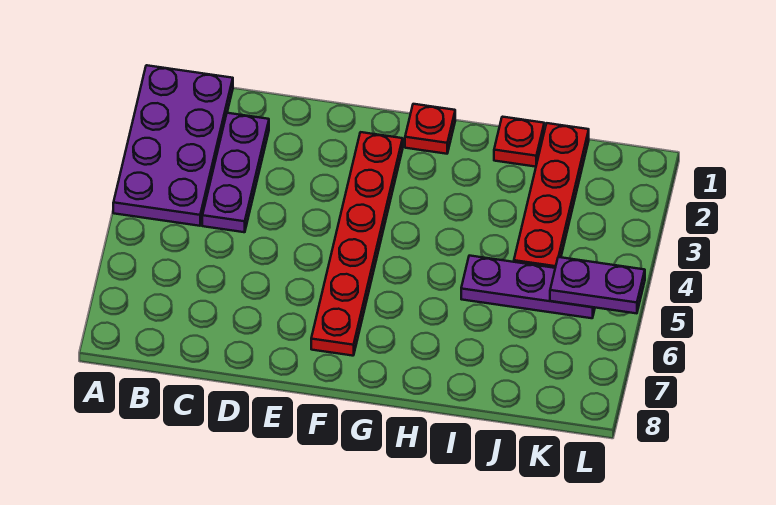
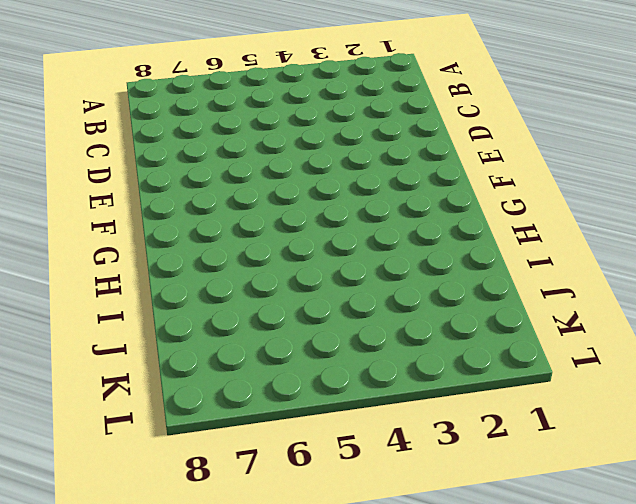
none -> purple plate A1:B4 level 1
none -> purple plate C2:C4 level 1

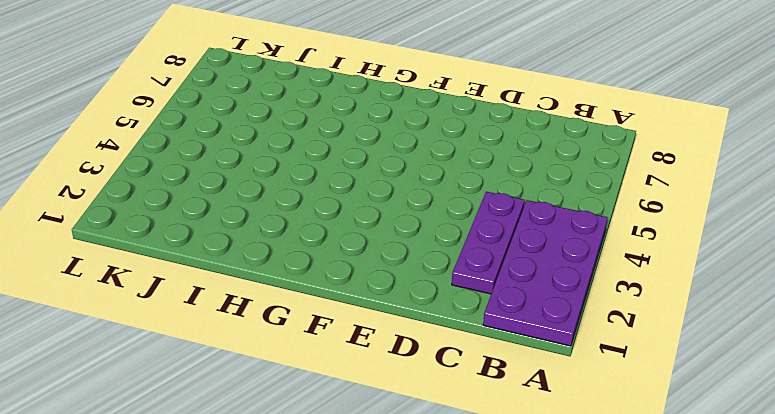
none -> red plate F2:F7 level 1
none -> red plate G1 level 1

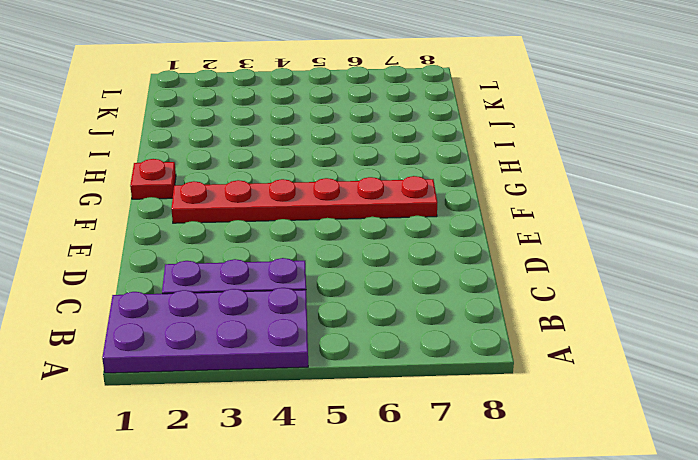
none -> red plate I1 level 1
none -> purple plate I5:K5 level 1

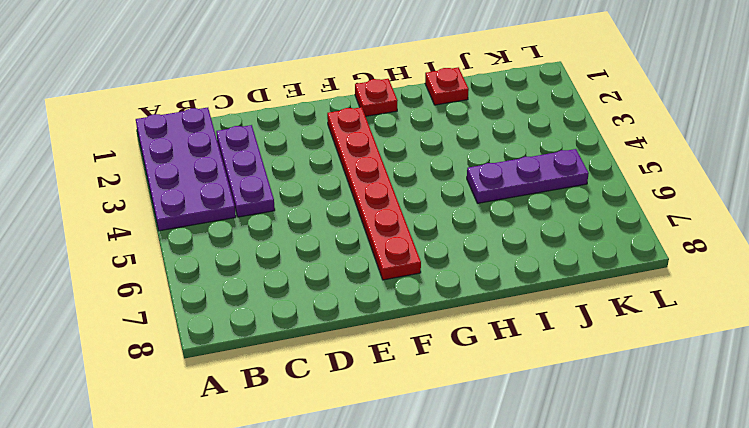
none -> red plate J1:J4 level 1
none -> purple plate K5:L5 level 2

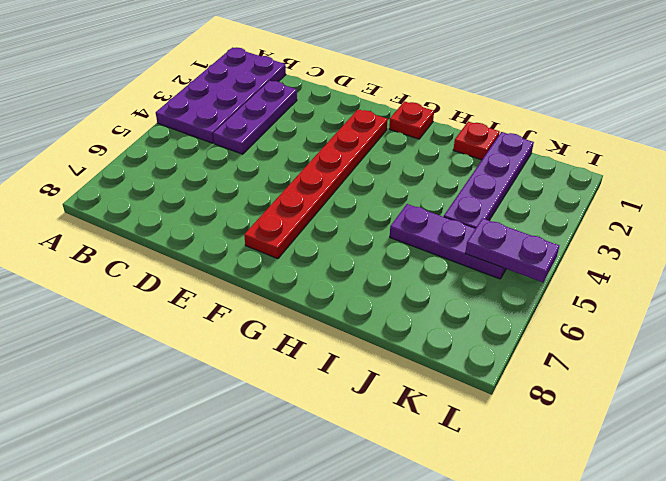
purple plate J1:J4 level 1 -> red plate J1:J4 level 1

